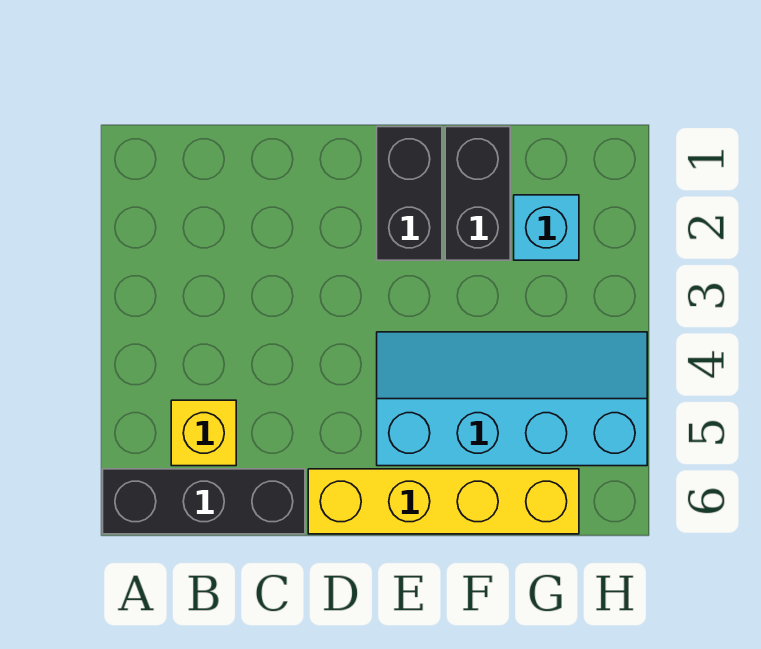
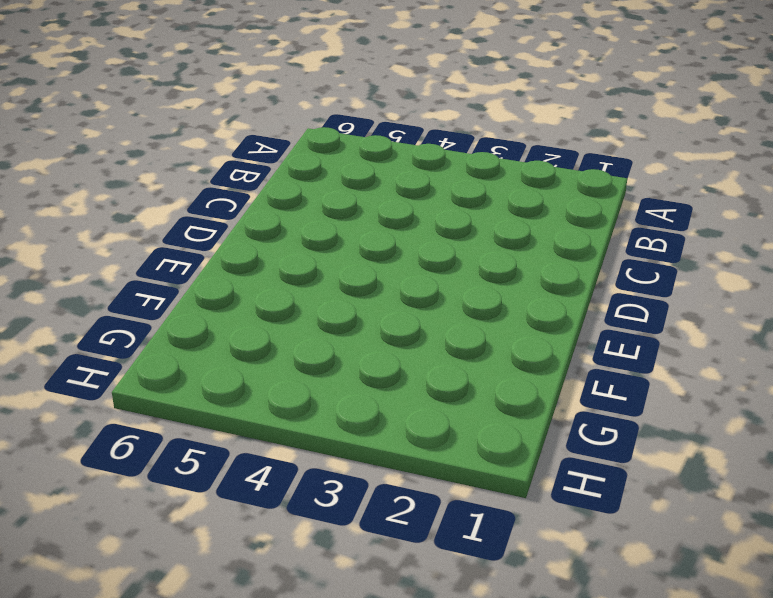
none -> black brick A6:C6 level 1
none -> yellow brick B5 level 1

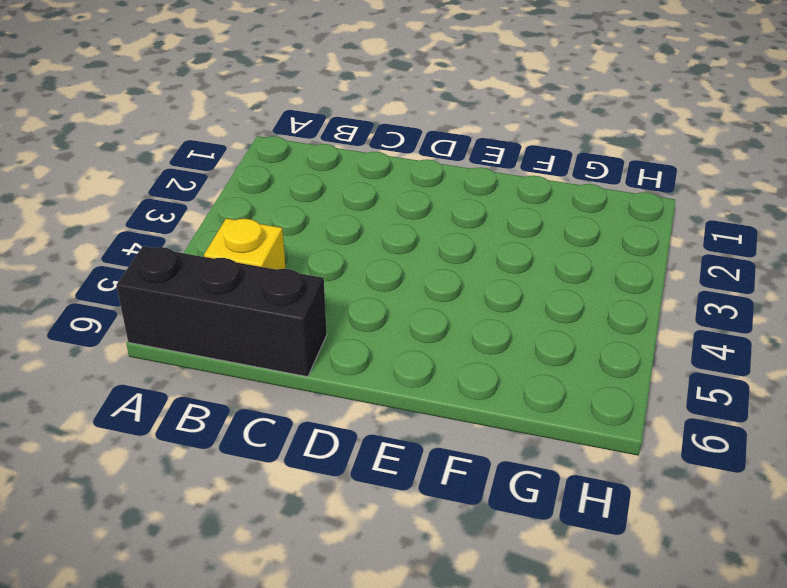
none -> yellow brick D6:G6 level 1
none -> black brick E1:E2 level 1

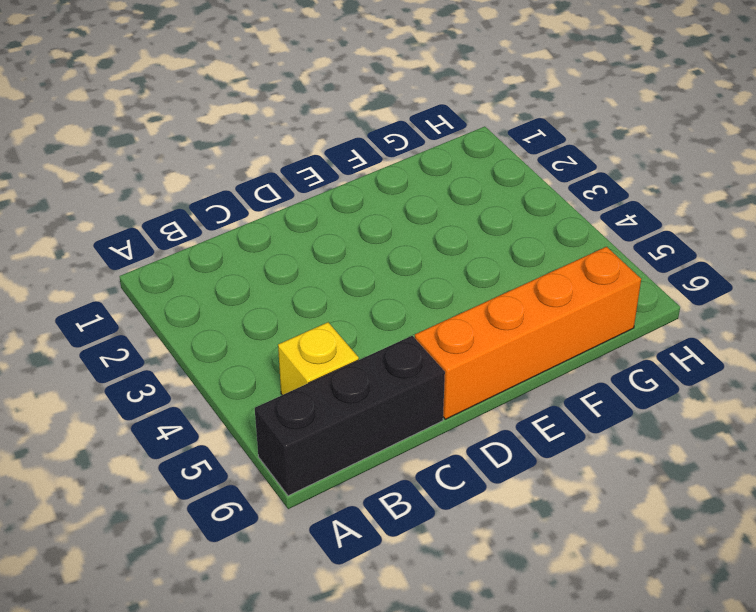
orange brick D6:G6 level 1 -> yellow brick D6:G6 level 1
none -> black brick E1:E2 level 1
none -> cyan slope E4:H5 level 1 top 5

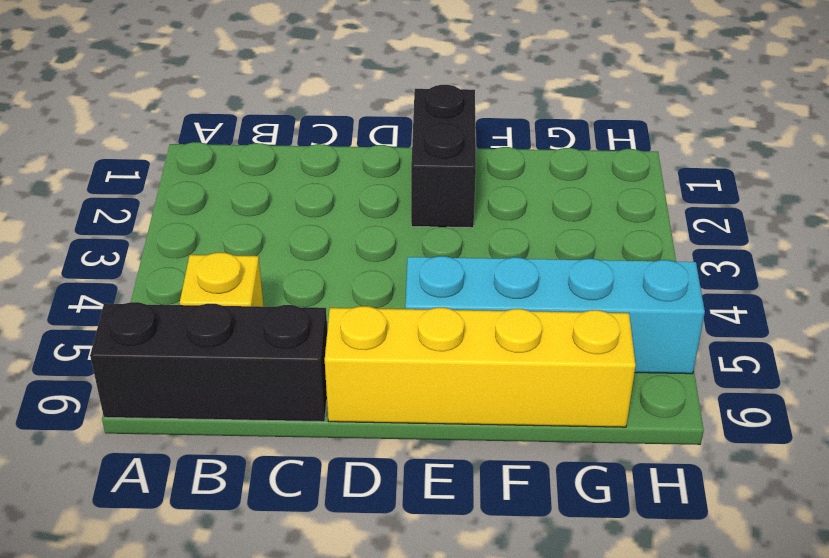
none -> black brick F1:F2 level 1
none -> cyan brick G2 level 1

